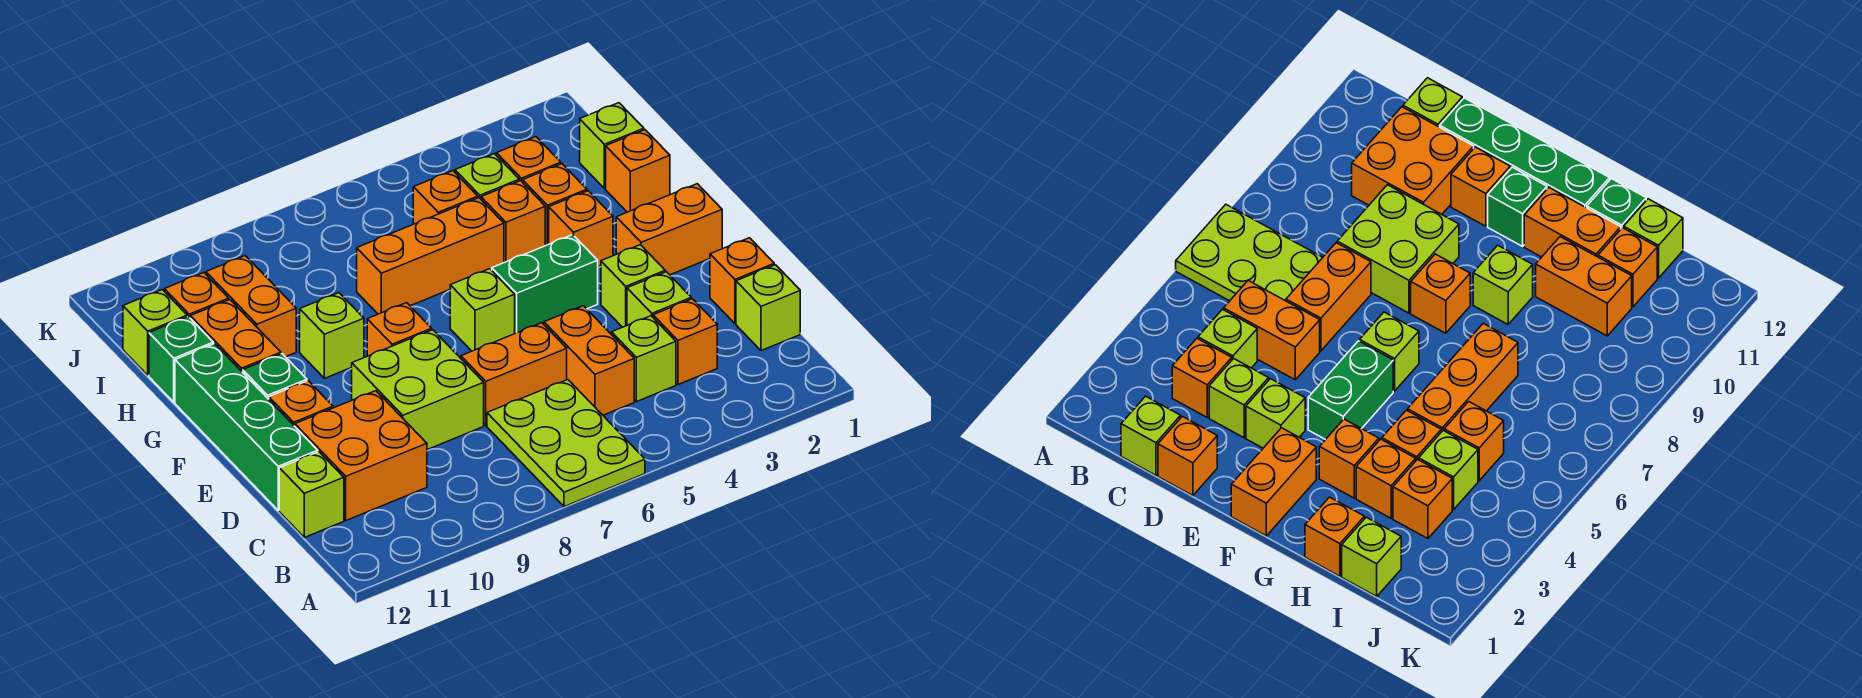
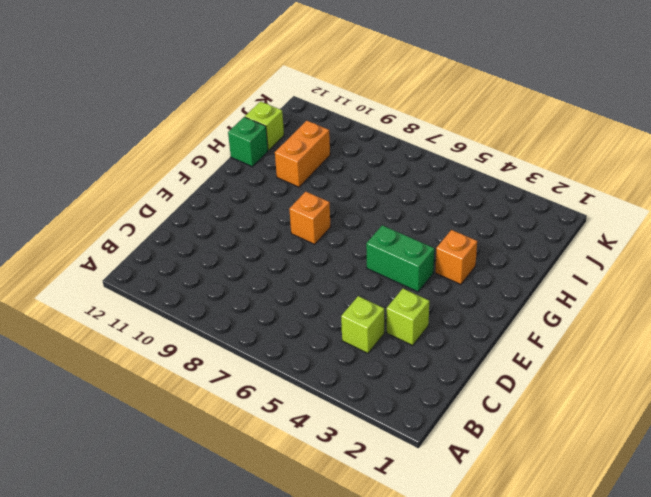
none -> lime plate A6:C7 level 1
none -> lime brick C1 level 1
none -> orange brick C3 level 1
none -> orange brick C5:D5 level 1

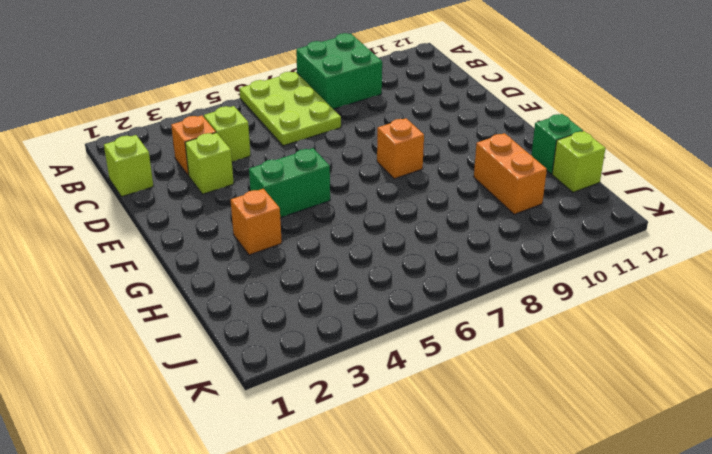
green brick A8:B9 level 1 -> none
none -> orange brick C5:D5 level 1
none -> orange brick C10:D11 level 1
none -> lime brick C12 level 1
none -> orange brick D1 level 1

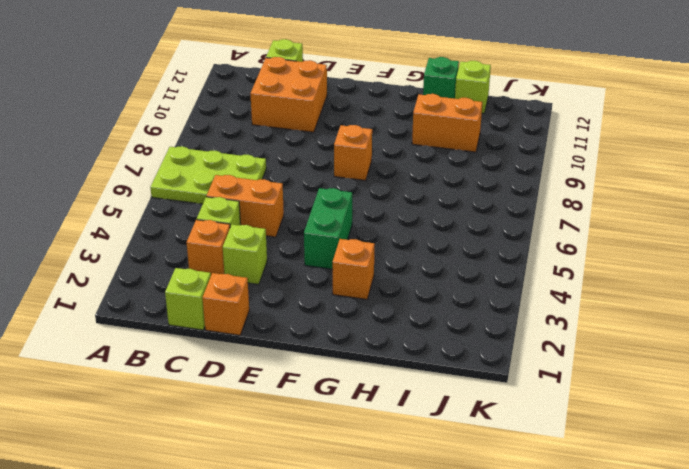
none -> orange brick D6:D7 level 1
none -> lime brick D8:E9 level 1
none -> green brick D12:G12 level 1
none -> lime brick E3 level 1

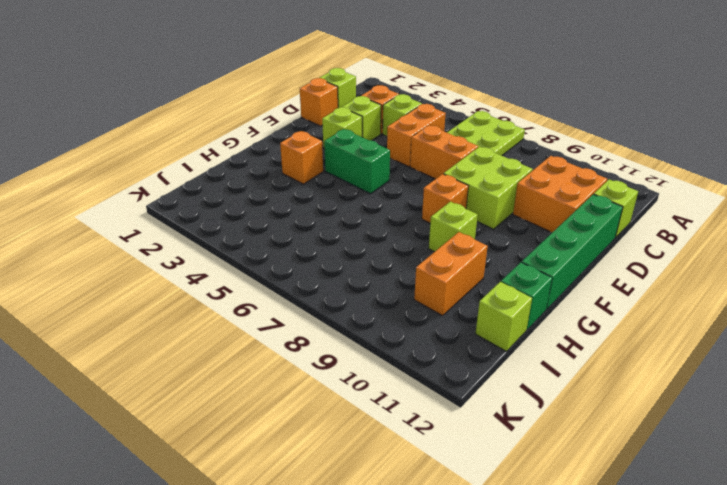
none -> orange brick E11 level 1
none -> orange brick F1:F2 level 1
none -> lime brick F6 level 1
none -> green brick F11 level 1

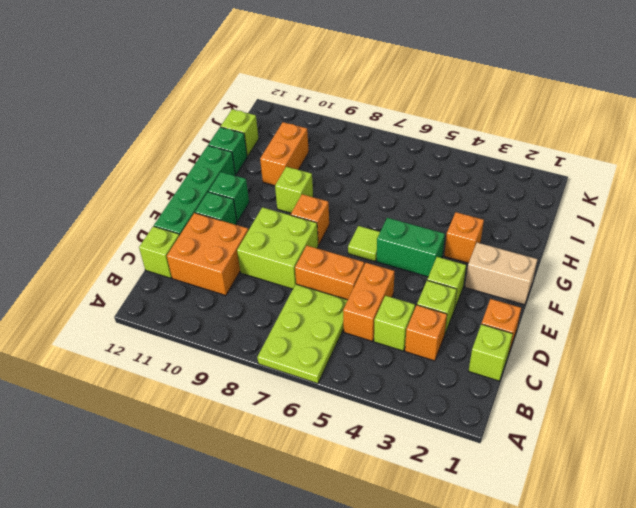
green brick E11 level 1 -> orange brick E11 level 1
tan brick F1:F2 level 1 -> orange brick F1:F2 level 1
lime tile F6 level 1 -> lime brick F6 level 1
none -> orange brick G11:H11 level 1
none -> orange brick H1 level 1
none -> orange brick H3 level 1
none -> orange brick H4 level 1

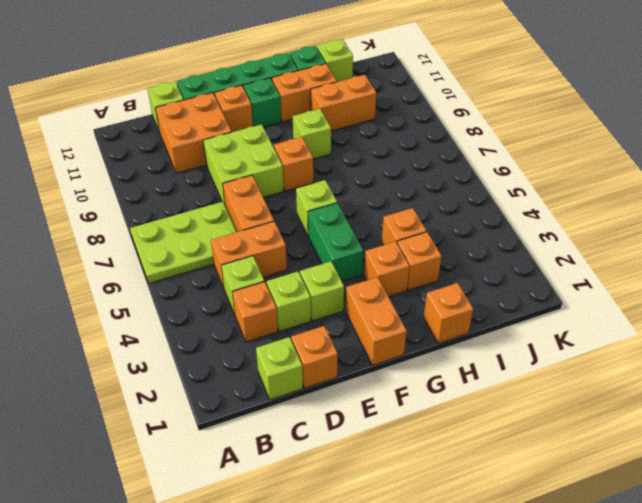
none -> orange brick H5:H7 level 1
none -> lime brick I1 level 1
none -> orange brick I3 level 1
none -> lime brick I4 level 1

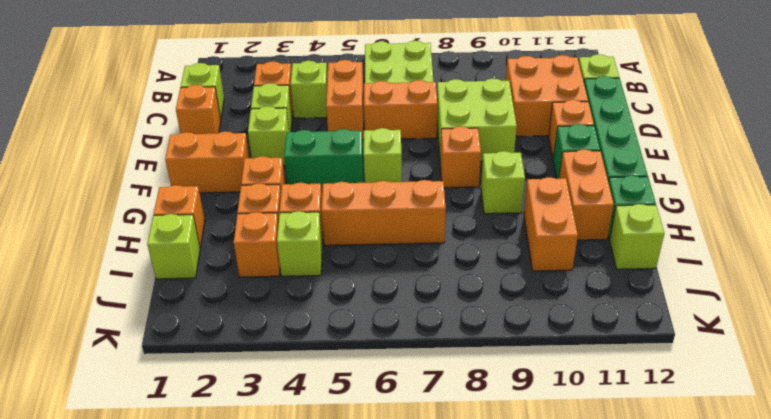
none -> orange brick I5 level 1
none -> orange brick I11 level 1

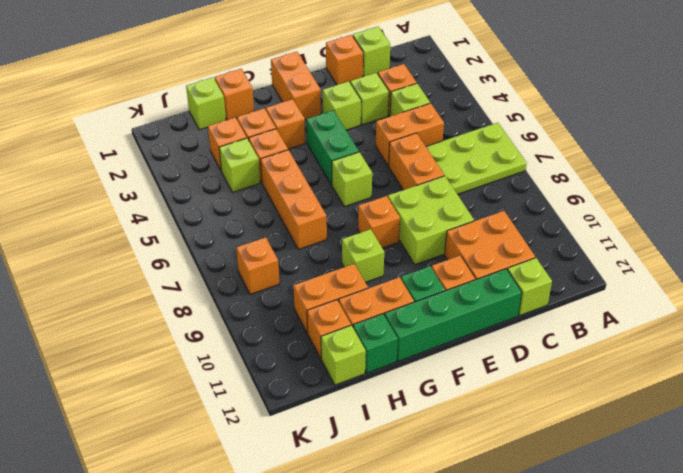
orange brick J8 level 1 -> orange brick I5 level 1

